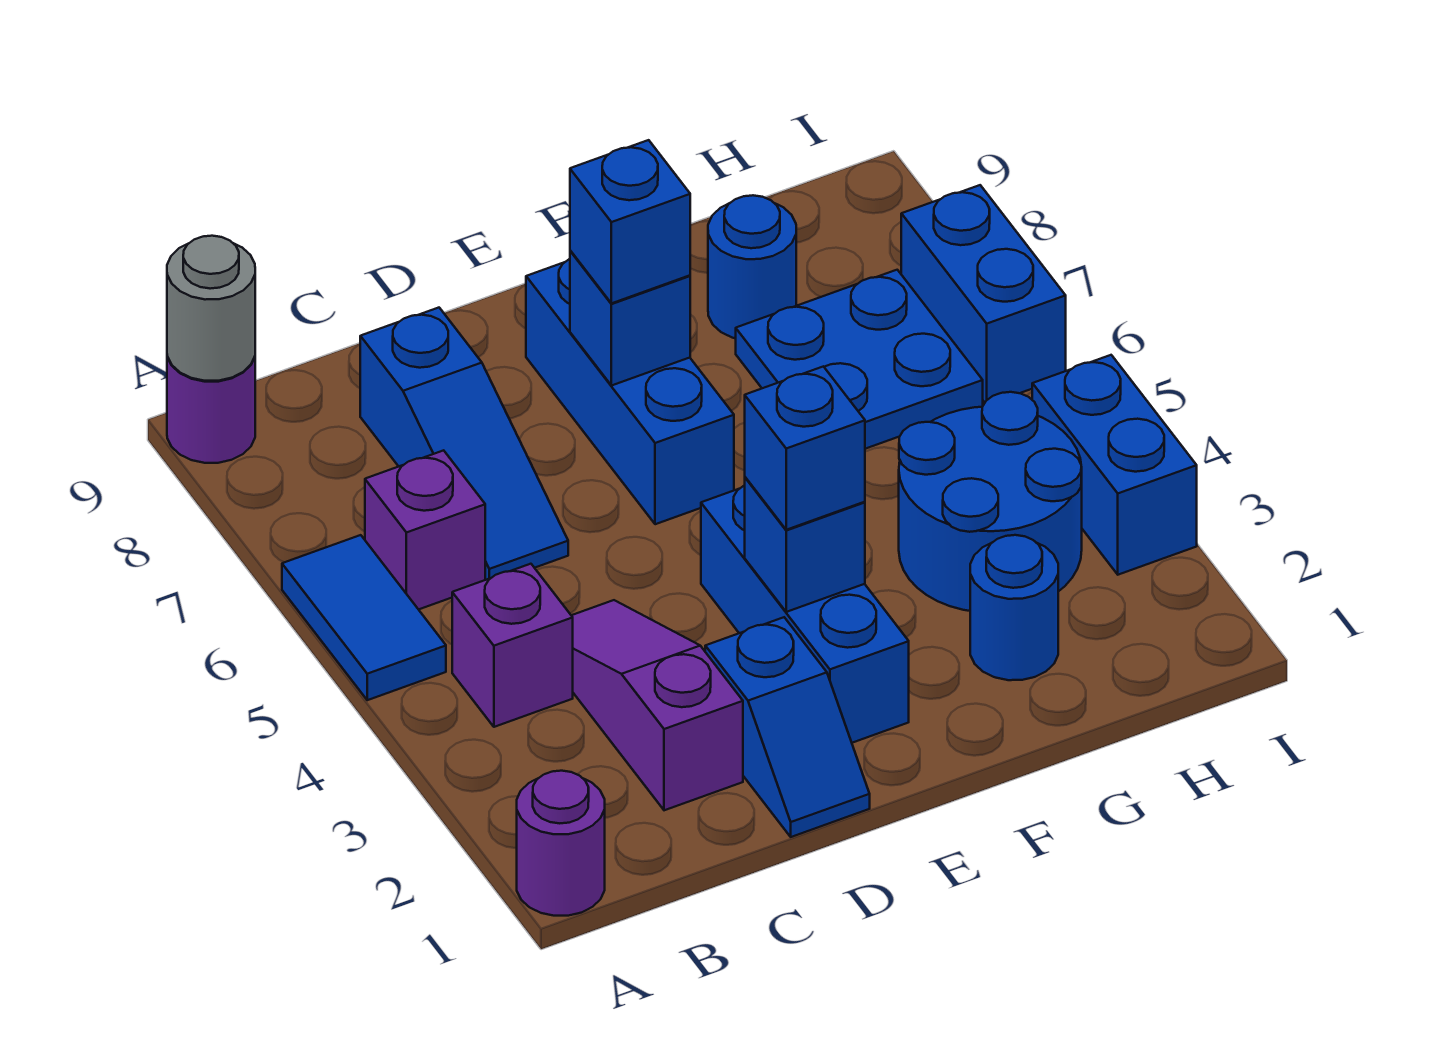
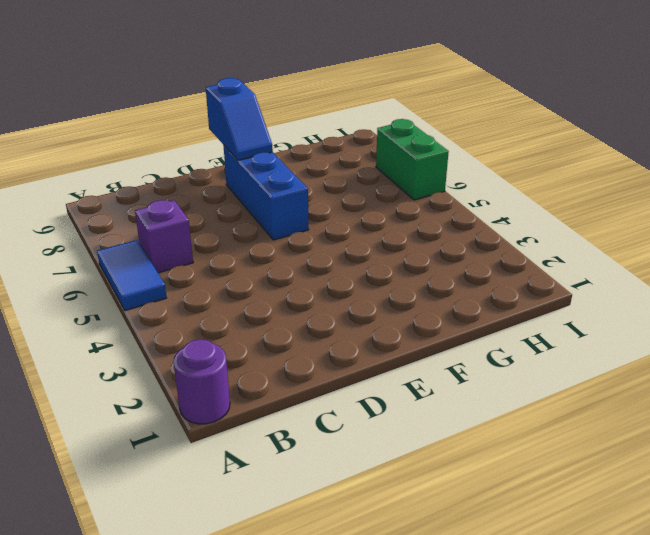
blue slope E8:E9 level 2 top 9 -> blue slope D1:D2 level 1 top 2
green brick I6:I7 level 1 -> blue brick I6:I7 level 1
none -> purple round brick A9 level 1
none -> purple brick B4 level 1
none -> purple slope C2:C4 level 1 top 2

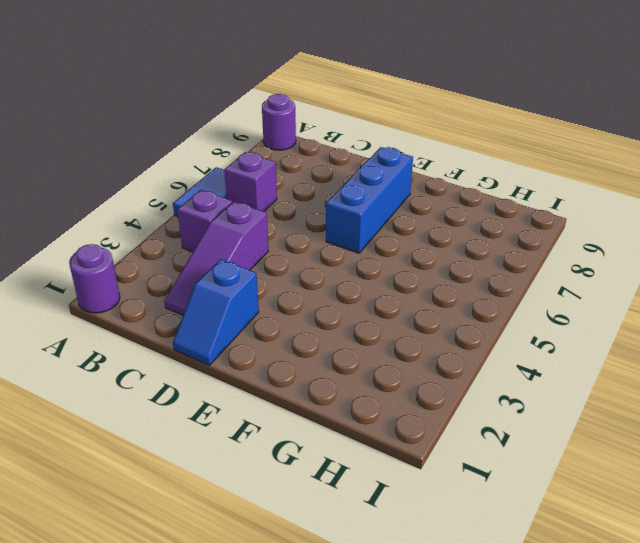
purple slope C2:C4 level 1 top 4 -> purple slope C2:C4 level 1 top 2
none -> blue slope C6:C8 level 1 top 8
none -> blue brick E2:E4 level 1
none -> blue round brick G2 level 1

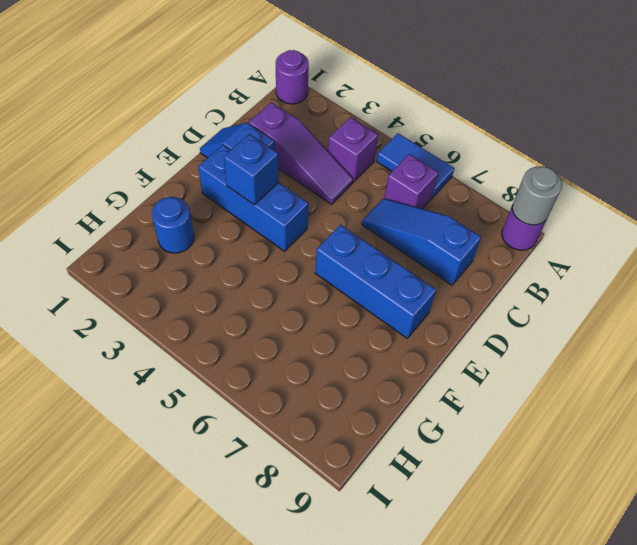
none -> blue round brick G3:H4 level 1
none -> blue plate G6:H7 level 1
none -> blue round brick G8 level 1

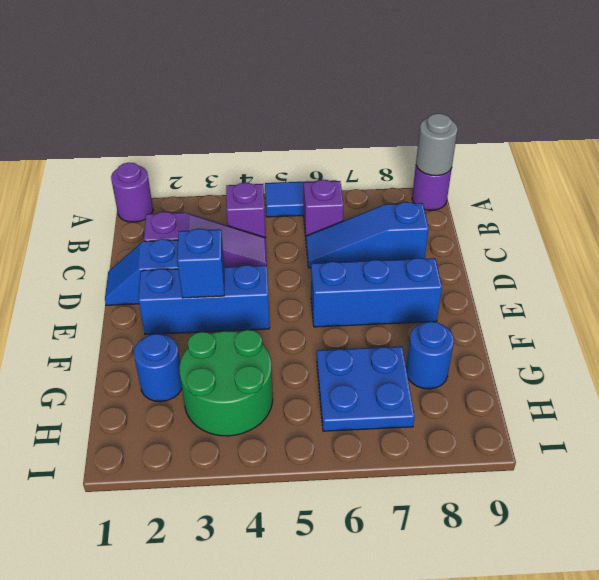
green round brick G3:H4 level 1 -> blue round brick G3:H4 level 1
none -> blue brick I3:I4 level 1
none -> blue brick I6:I7 level 1
none -> blue brick E7 level 2

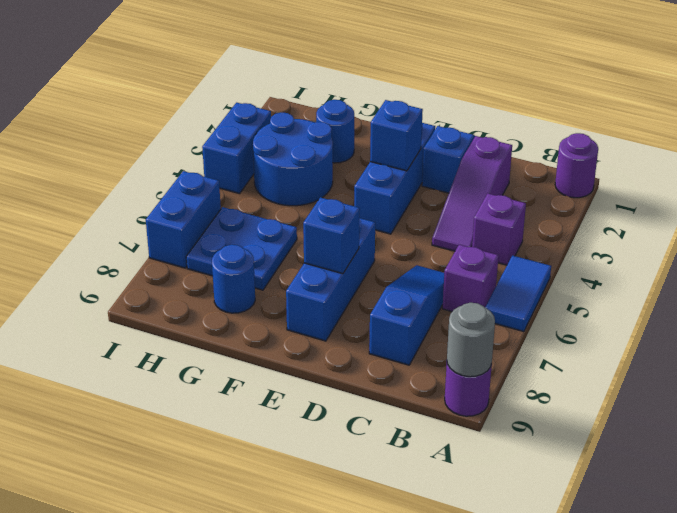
none -> blue brick E3 level 3
none -> blue brick E7 level 3

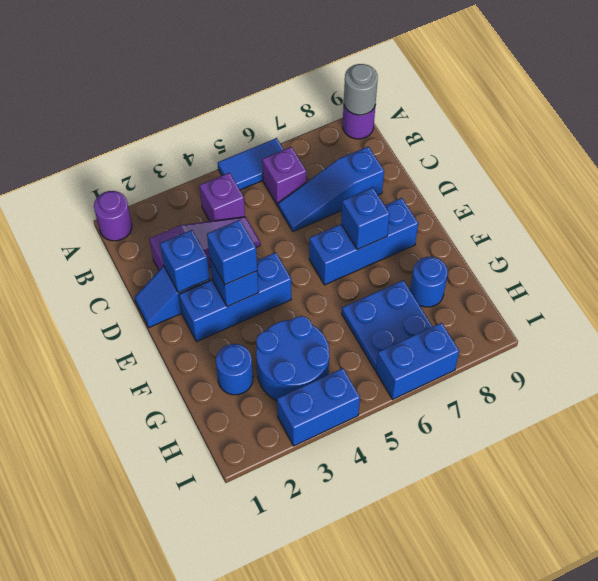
blue brick D2 level 2 -> blue brick E7 level 3

